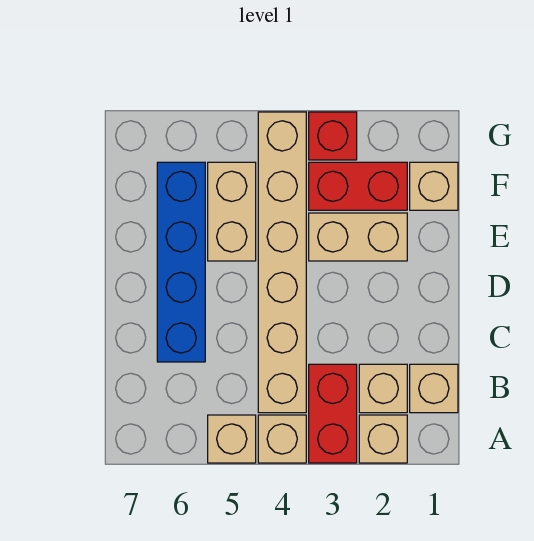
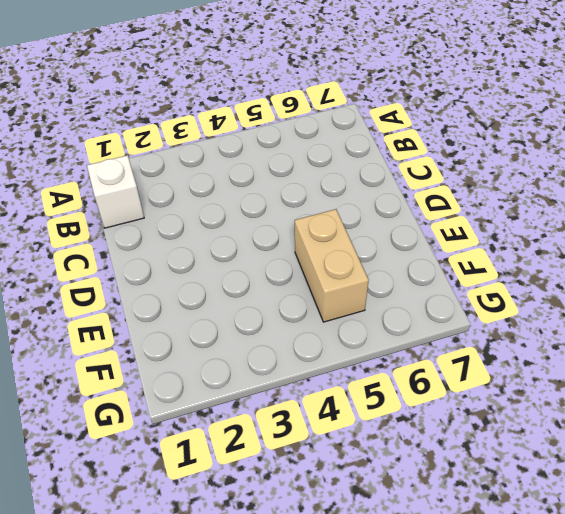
white brick B1 level 1 -> tan brick B1 level 1
none -> tan brick A2 level 1
none -> red brick A3:B3 level 1
none -> tan brick A4 level 1

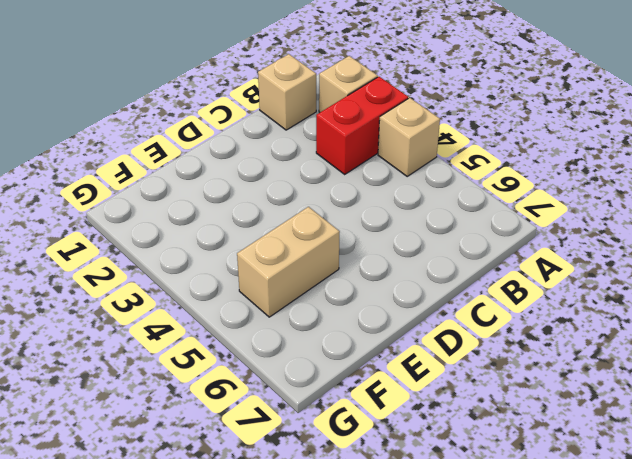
none -> tan brick A5 level 1
none -> tan brick B2 level 1
none -> tan brick B4:G4 level 1

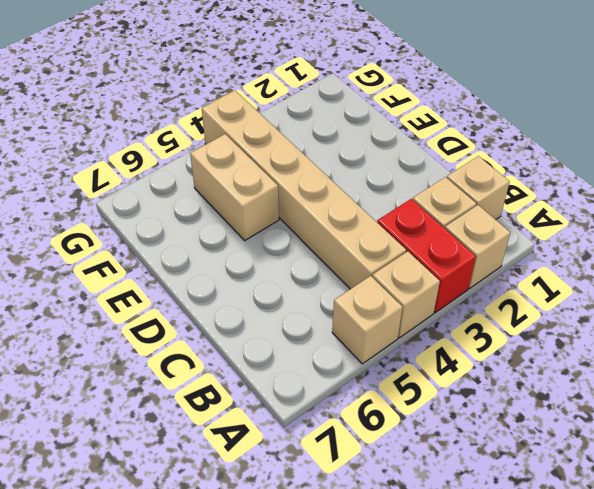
none -> blue brick C6:F6 level 1
none -> tan brick E2:E3 level 1
none -> tan brick F1 level 1

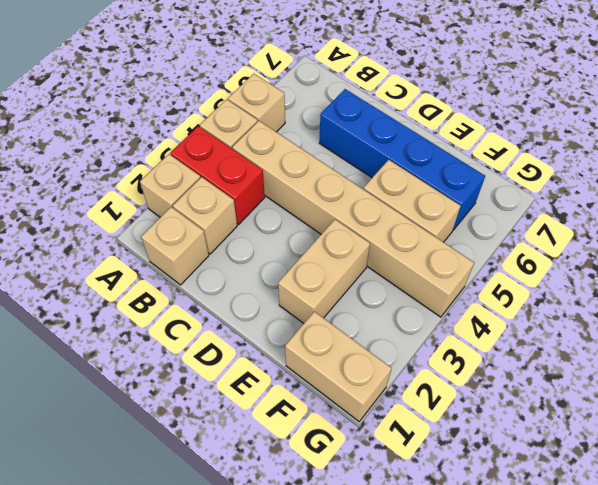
tan brick F1:G1 level 1 -> tan brick F1 level 1
none -> red brick F2:F3 level 1
none -> red brick G3 level 1

